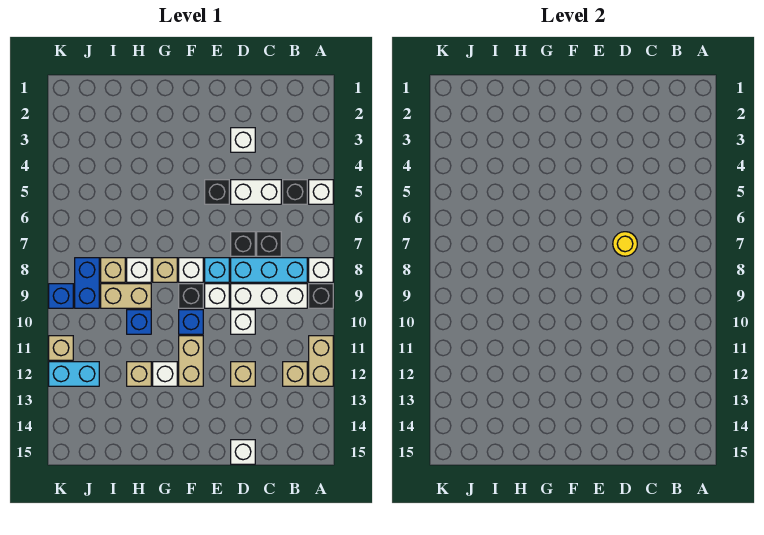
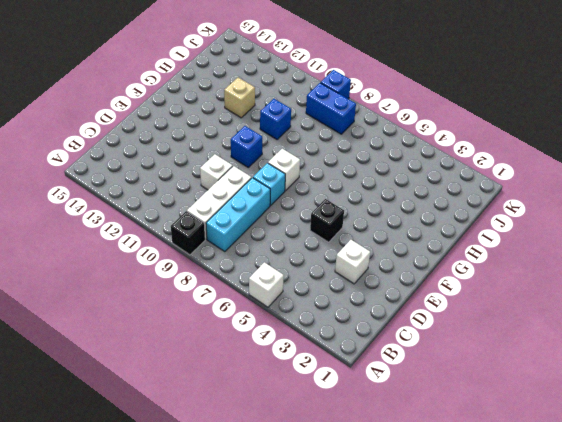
none -> white brick A8 level 1
none -> tan brick A11:A12 level 1
none -> black brick B5 level 1
none -> tan brick B12 level 1

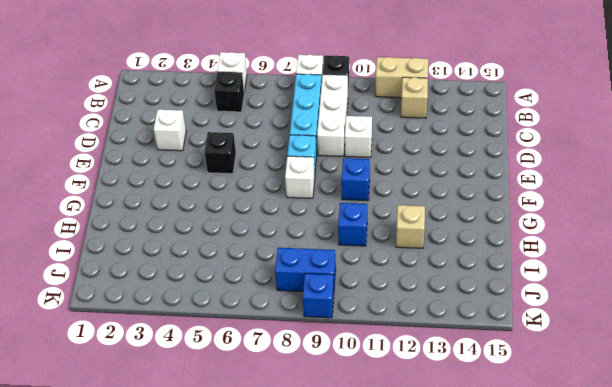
none -> white brick C5:D5 level 1
none -> black brick C7 level 1
none -> black brick D7 level 1
none -> tan brick D12 level 1

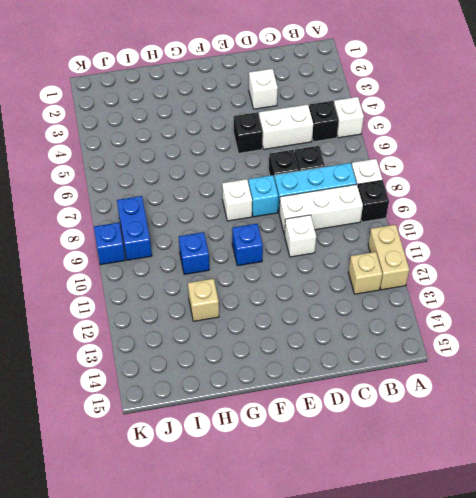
none -> tan brick D12 level 1
none -> white brick D15 level 1
none -> white brick E9 level 1
none -> black brick F9 level 1

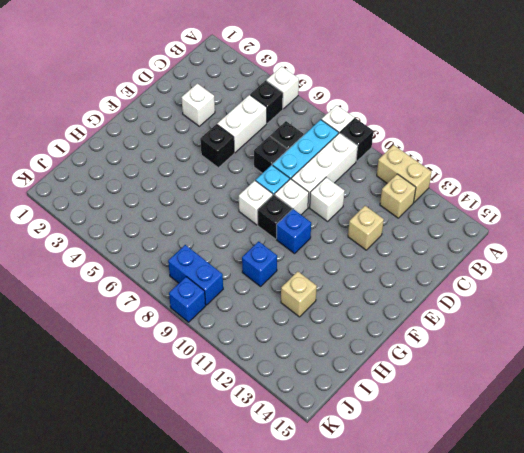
none -> white brick D15 level 1
none -> tan brick F11:F12 level 1
none -> tan brick G8 level 1
none -> white brick G12 level 1

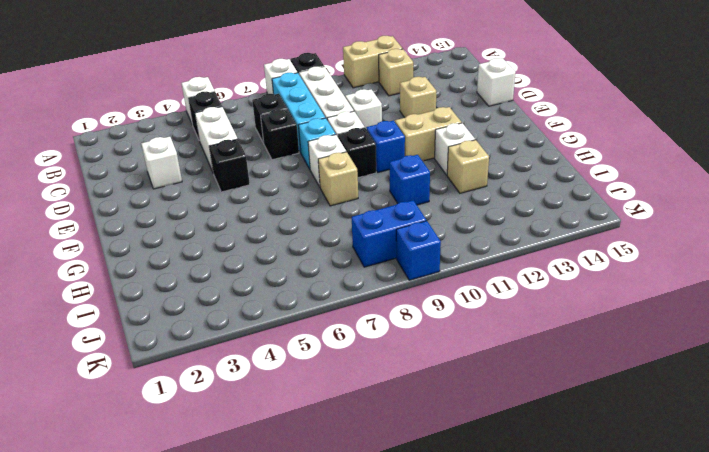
none -> white brick H8 level 1
none -> tan brick H9:I9 level 1
none -> tan brick I8 level 1
none -> cyan brick J12:K12 level 1

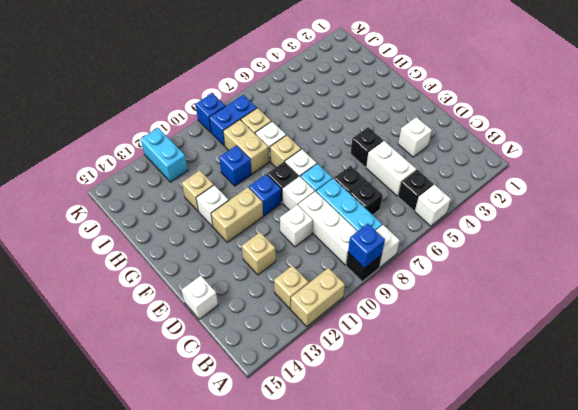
blue brick A9 level 2 -> none
none -> tan brick K11 level 1
none -> yellow round brick D7 level 2

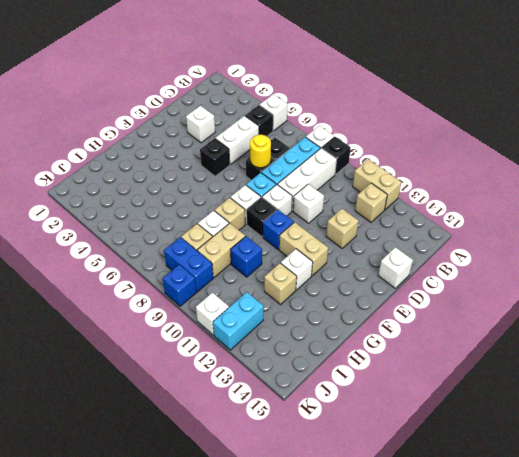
white brick K11 level 1 -> tan brick K11 level 1

